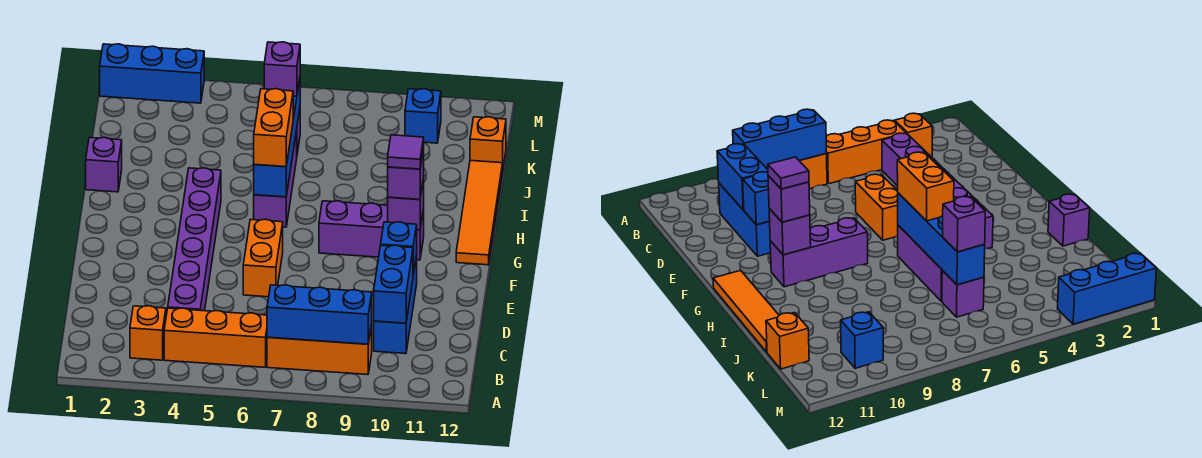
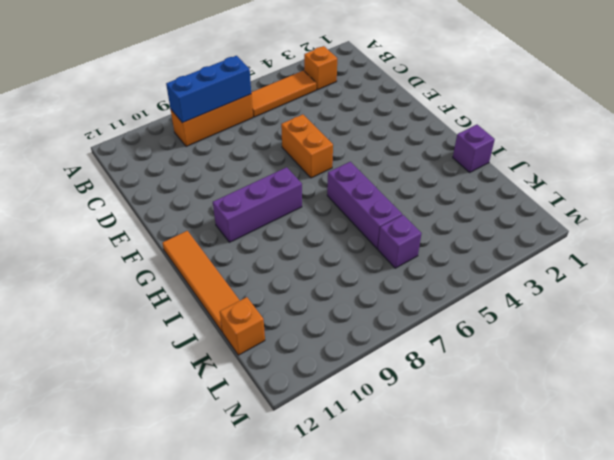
orange tile B4:B6 level 1 -> orange brick B4:B6 level 1
none -> purple brick C4:H4 level 1
none -> blue brick C10:E10 level 1
none -> blue brick L10 level 1

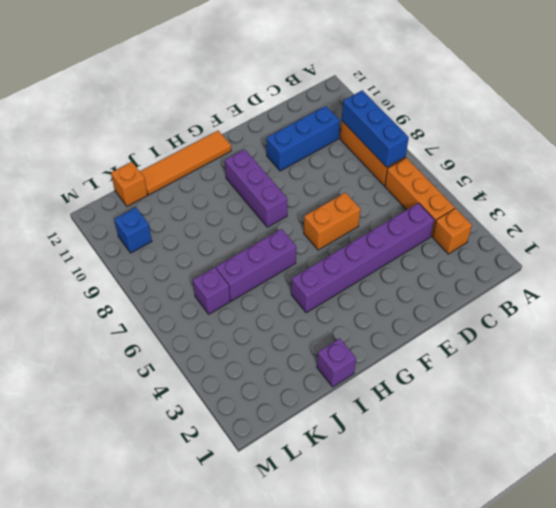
none -> blue brick M1:M3 level 1
none -> blue brick C10:D10 level 2
none -> blue brick E10 level 2

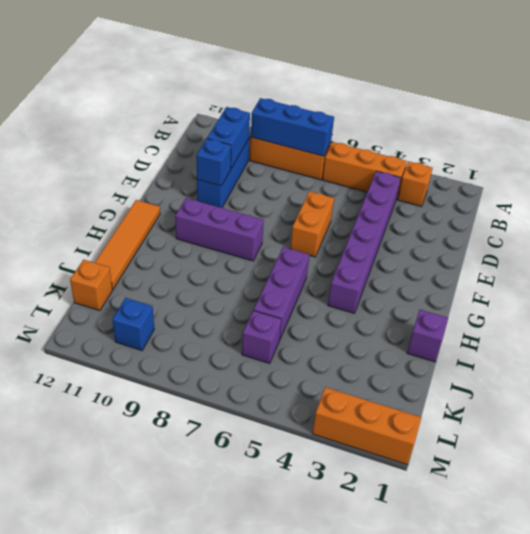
orange brick M1:M3 level 1 -> blue brick M1:M3 level 1
none -> purple brick G10 level 2
none -> blue brick H6:K6 level 2
none -> purple brick G10 level 3

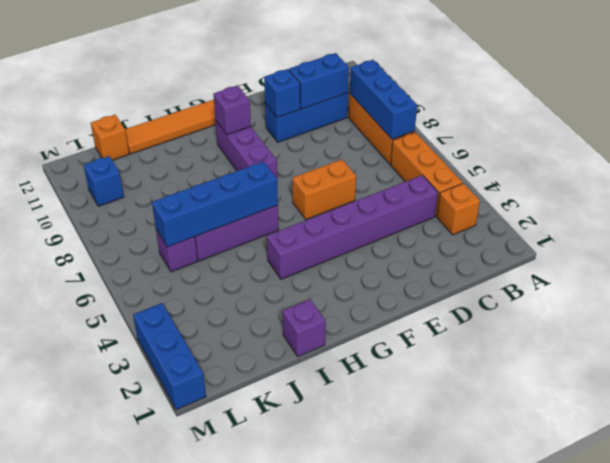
none -> purple brick G10 level 3
none -> orange brick H6:I6 level 3
none -> purple brick K6 level 3

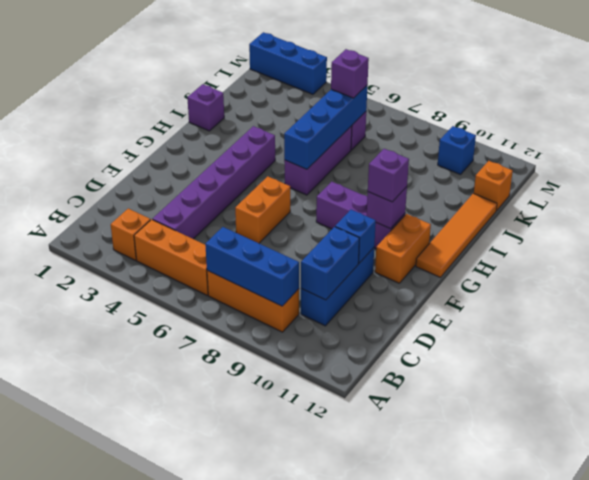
orange brick F11:G11 level 1 -> orange brick H6:I6 level 3
none -> purple tile G10 level 4

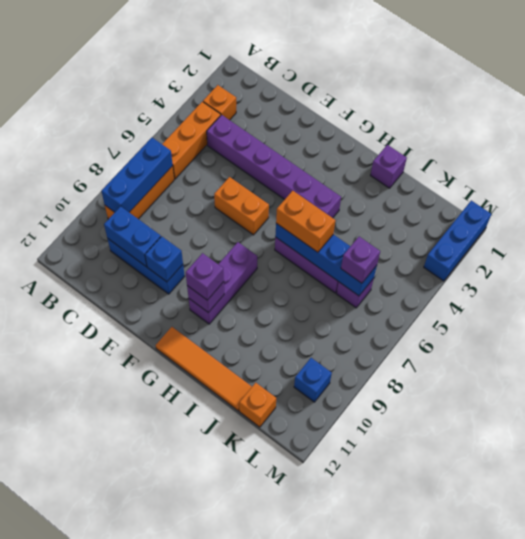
none -> purple tile G10 level 4

